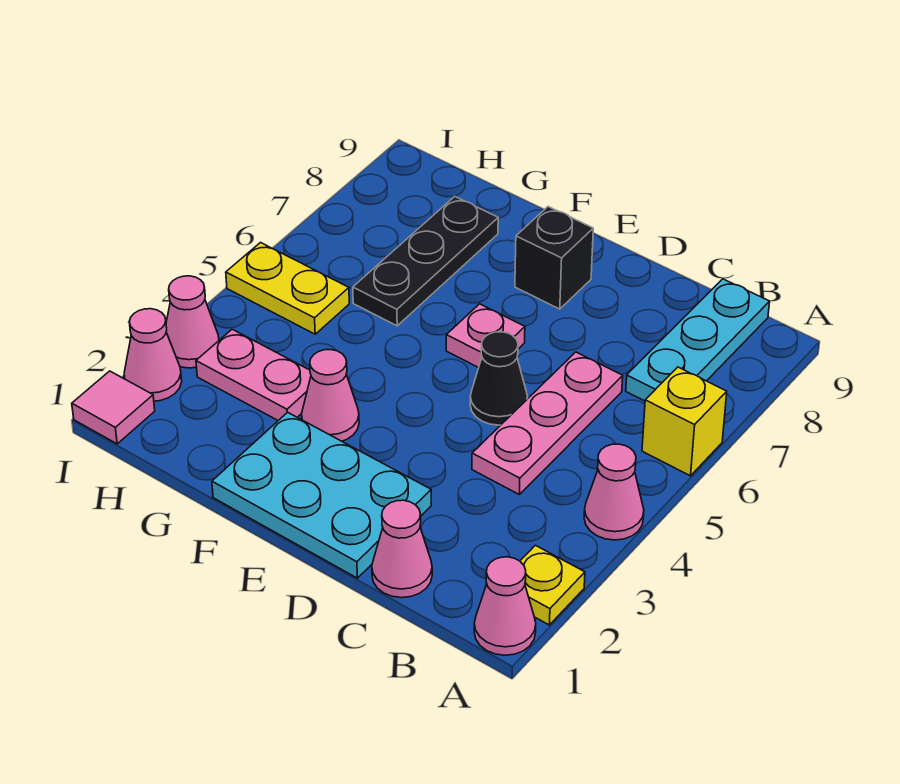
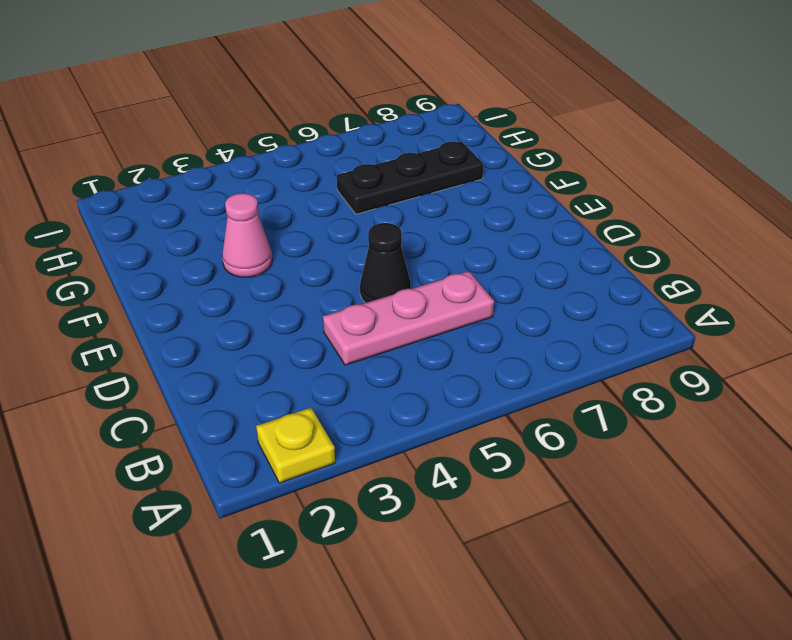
none -> pink cone A1 level 1
none -> pink cone A4 level 1
none -> yellow brick A6 level 1

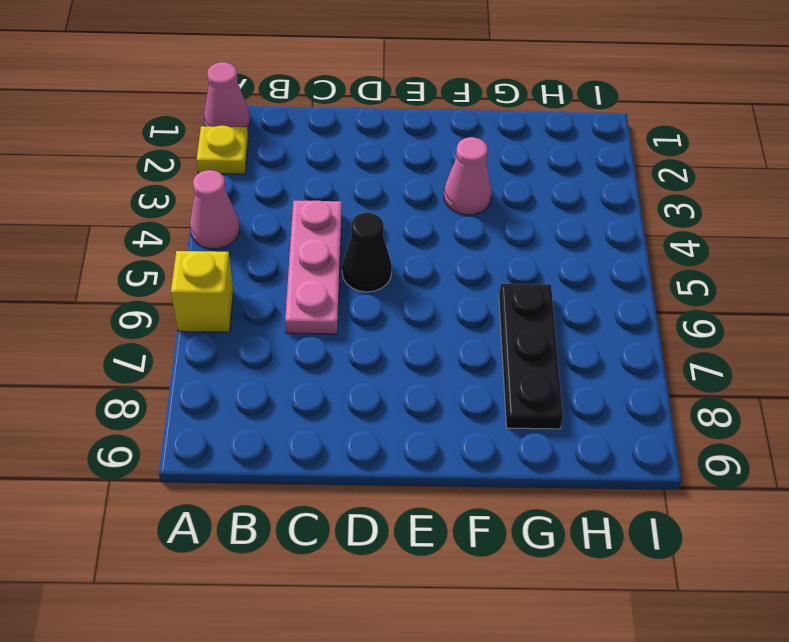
none -> cyan plate B7:B9 level 1
none -> pink cone C1 level 1
none -> cyan plate D1:F2 level 1

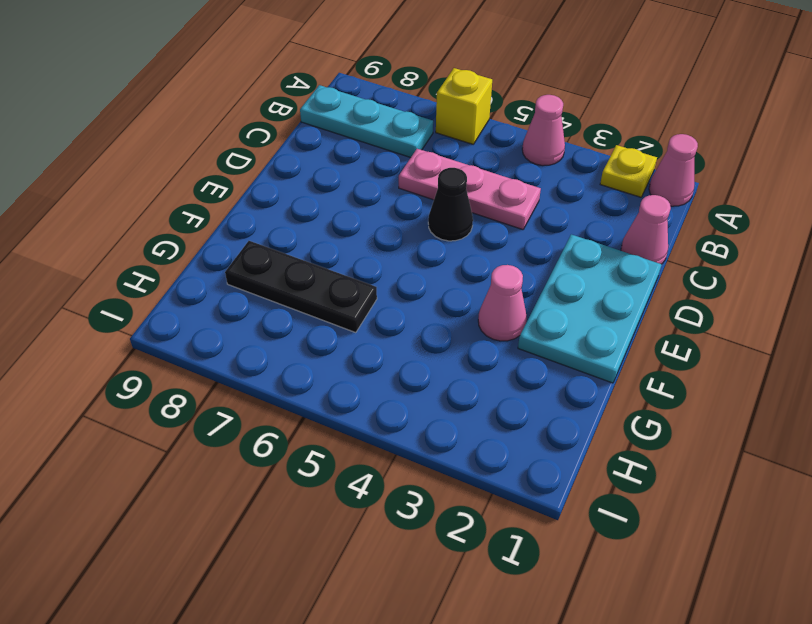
none -> pink plate E6 level 1
none -> black brick E8 level 1
none -> pink plate G3:H3 level 1

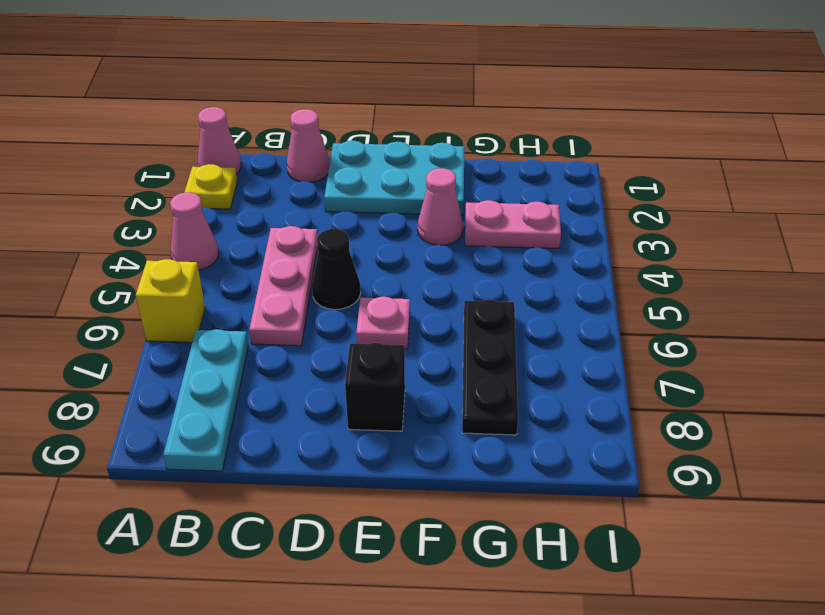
none -> yellow plate H5:I5 level 1
none -> pink tile I1 level 1
none -> pink cone I2 level 1

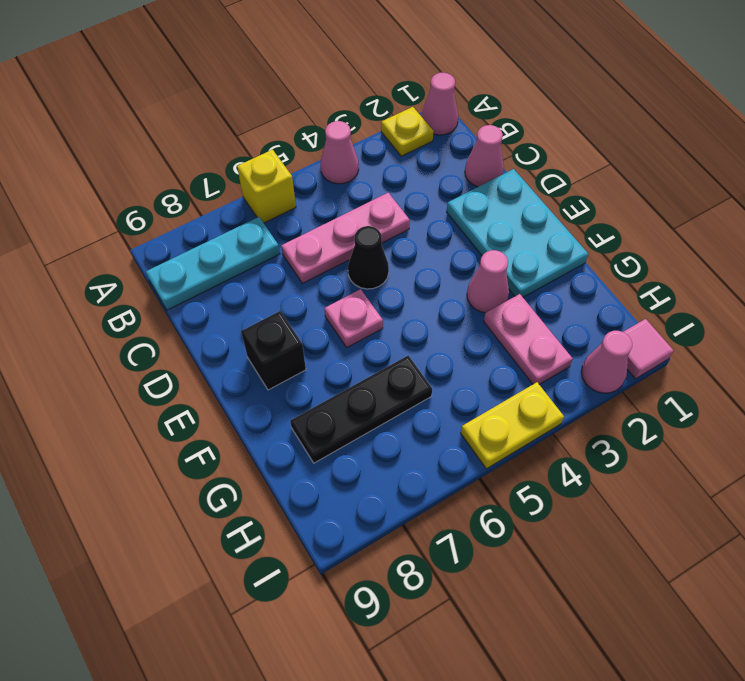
yellow plate I4:I5 level 1 -> yellow plate H5:I5 level 1
none -> pink cone I3 level 1

